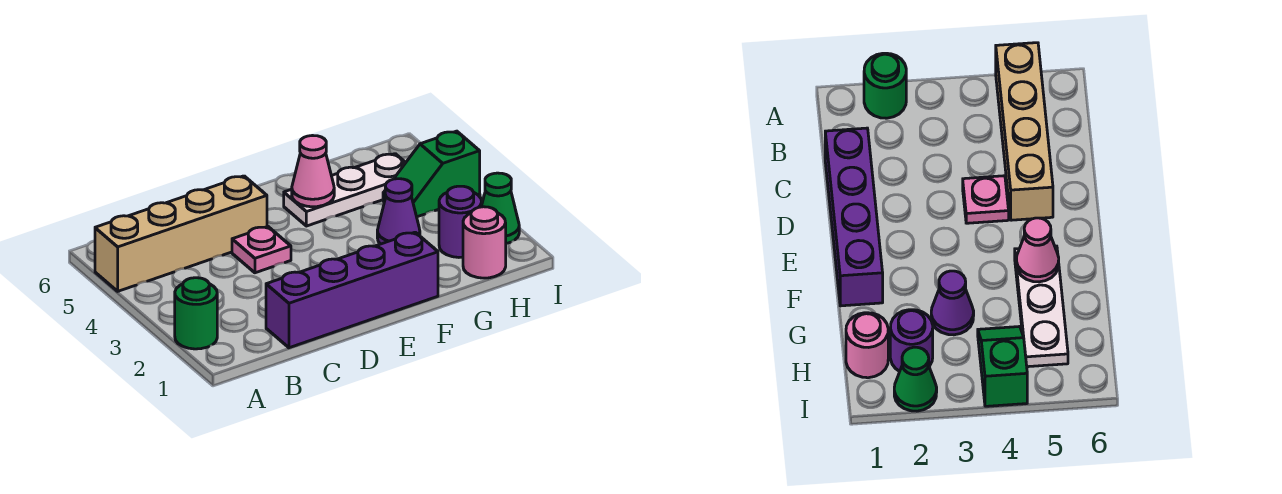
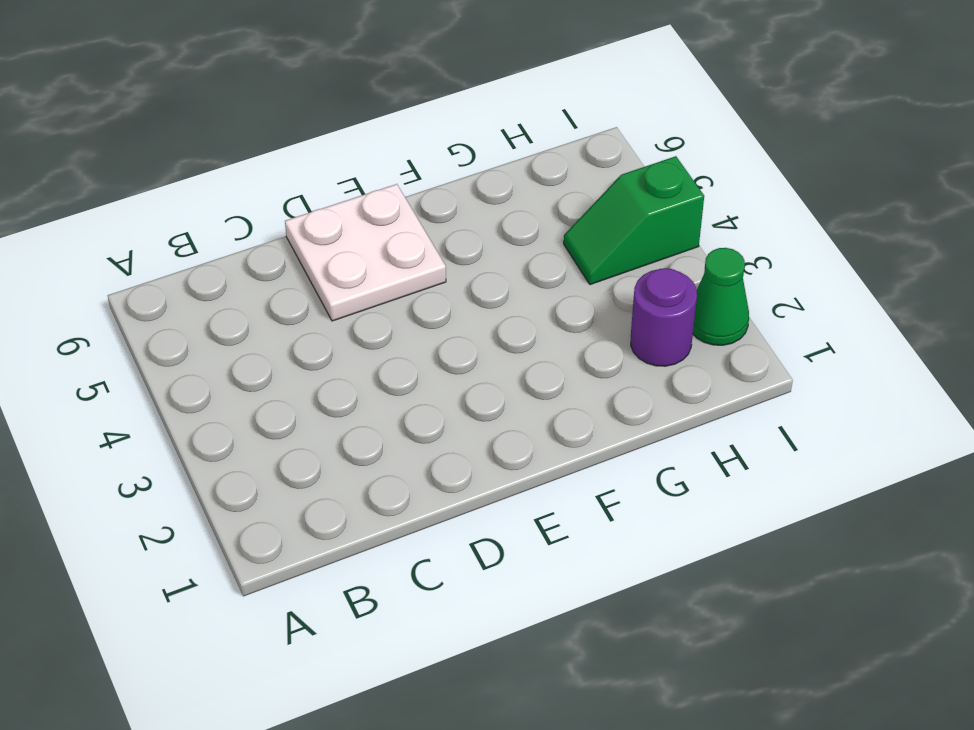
white plate D5:E6 level 1 -> tan brick A5:D5 level 1
none -> green round brick A2 level 1
none -> purple brick C1:F1 level 1

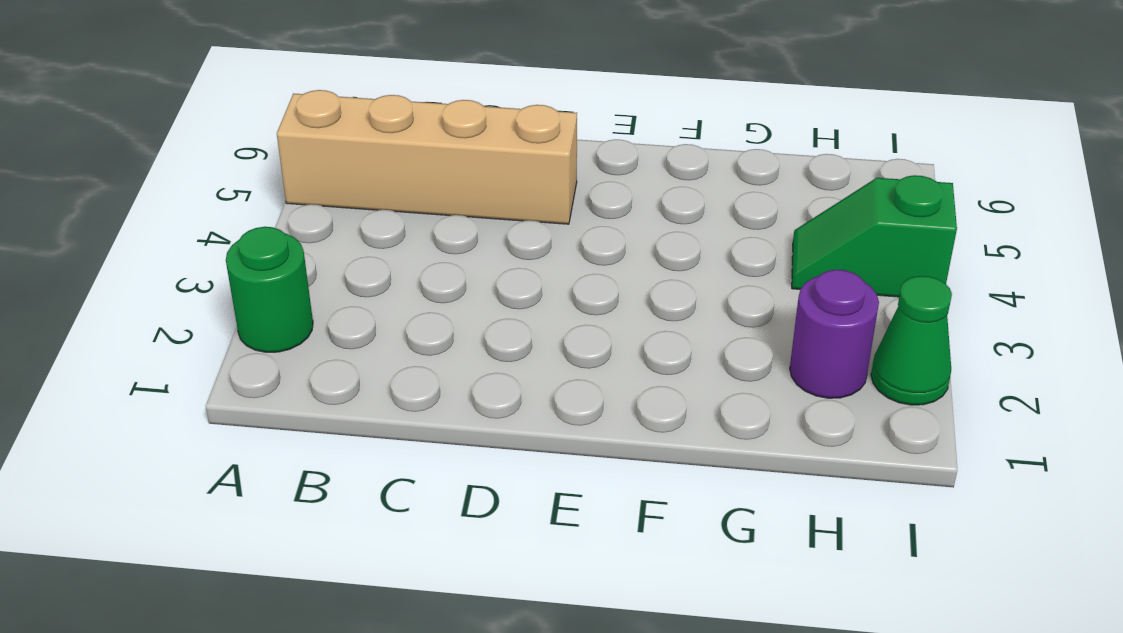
none -> purple brick C1:F1 level 1
none -> pink plate D4 level 1

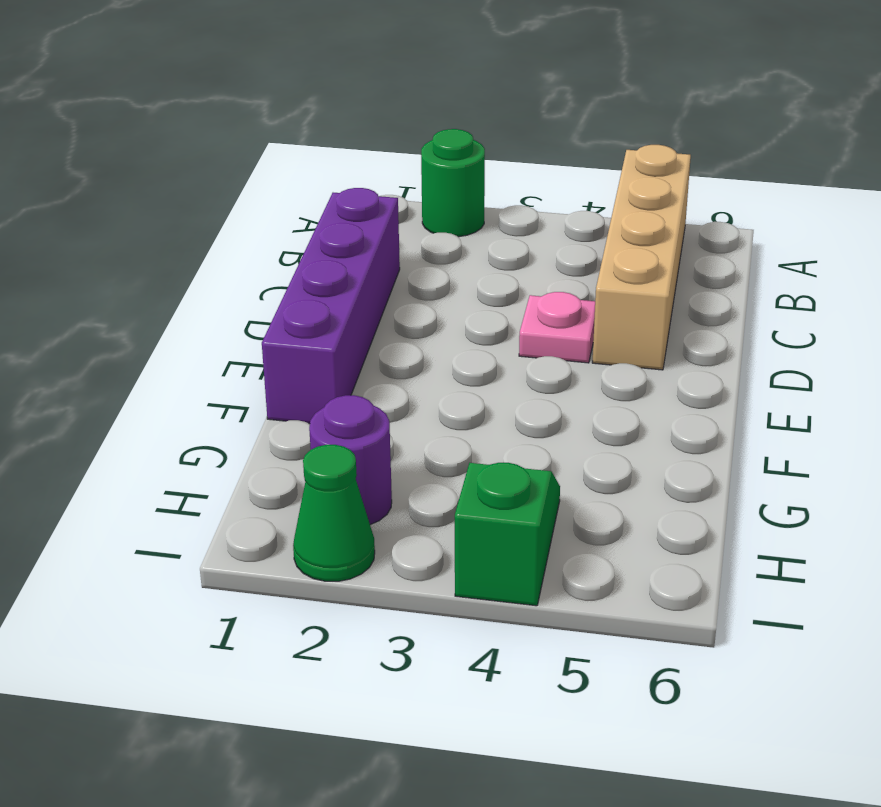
none -> white plate F5:H5 level 1
none -> purple cone G3 level 1

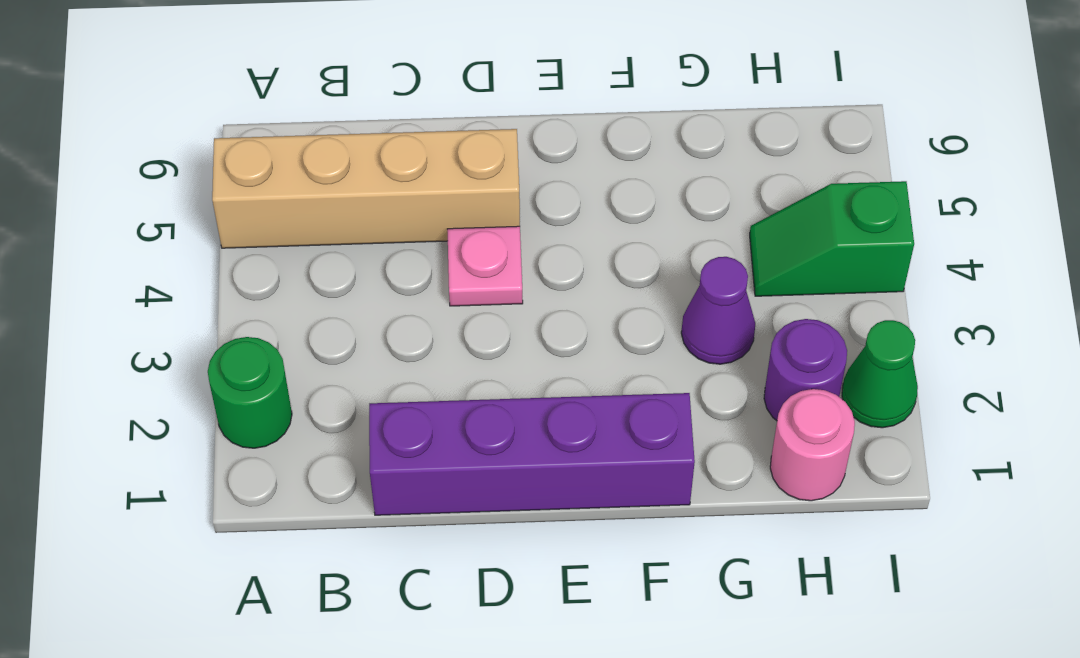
none -> white plate F5:H5 level 1
none -> pink cone F5 level 2

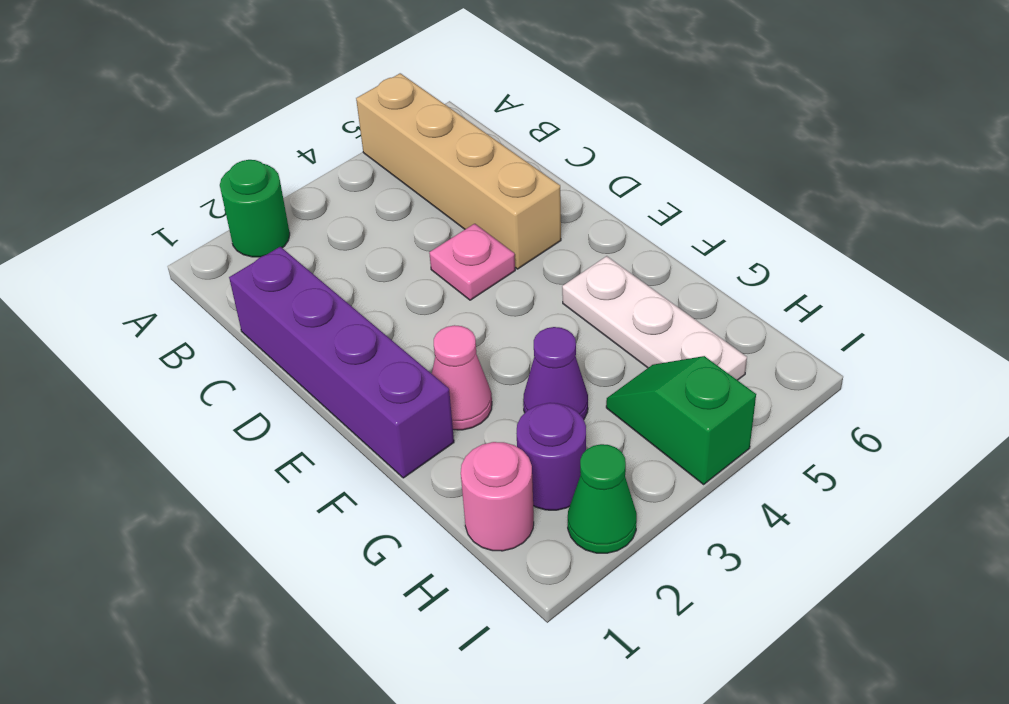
pink cone F2 level 1 -> pink cone F5 level 2

